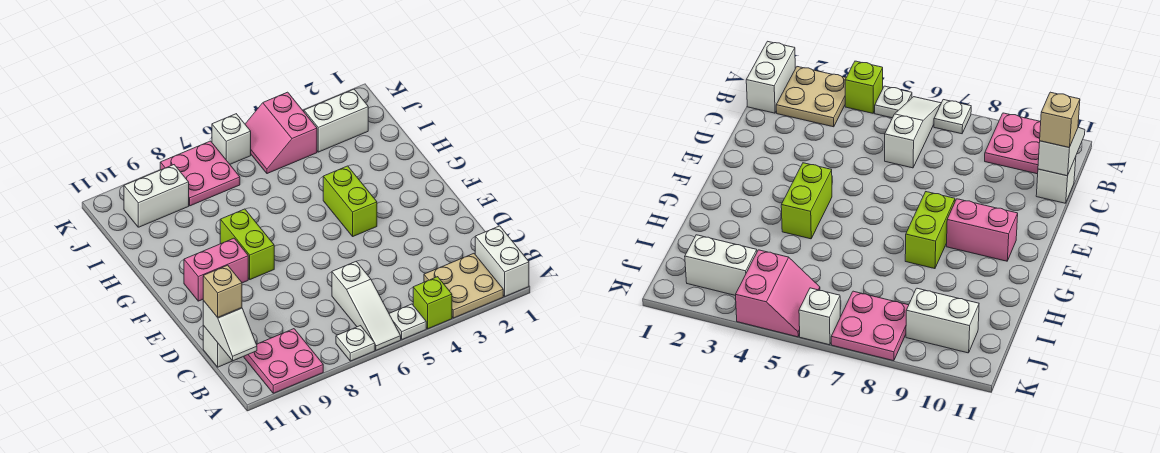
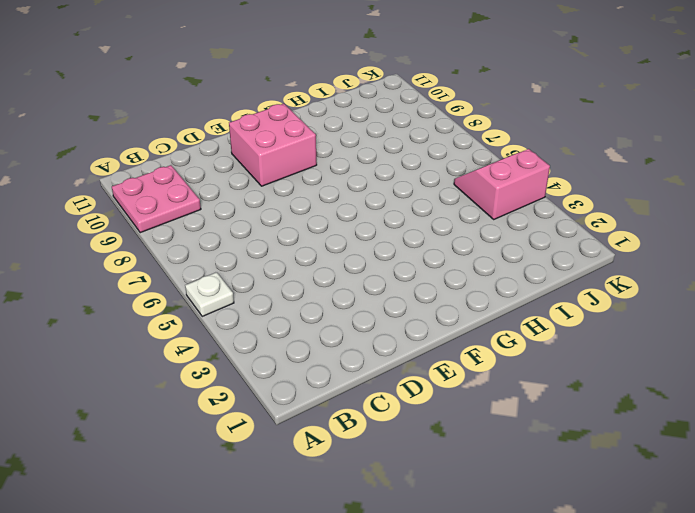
pink brick E9:F10 level 1 -> pink brick F9:F10 level 1
none -> white brick A1:B1 level 1
none -> tan plate A2:B3 level 1
none -> lime brick A4 level 1

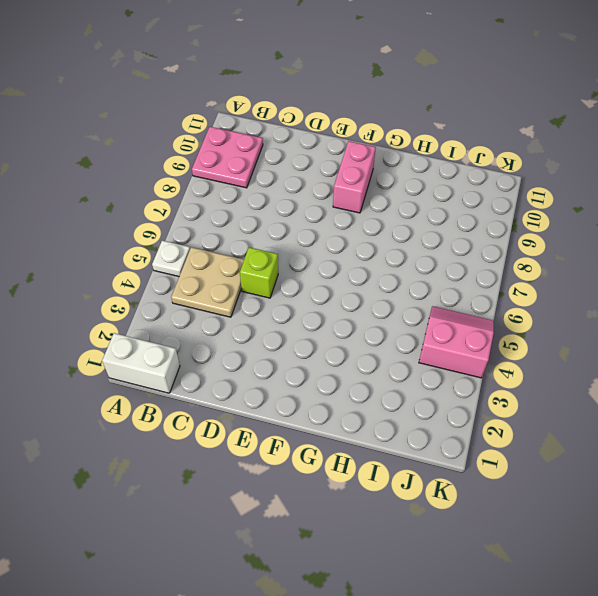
tan plate B4:C5 level 1 -> tan plate A2:B3 level 1
lime brick D5 level 1 -> lime brick A4 level 1
none -> white slope A6:C6 level 1 top C
none -> white plate A7 level 1
none -> white brick C11 level 1

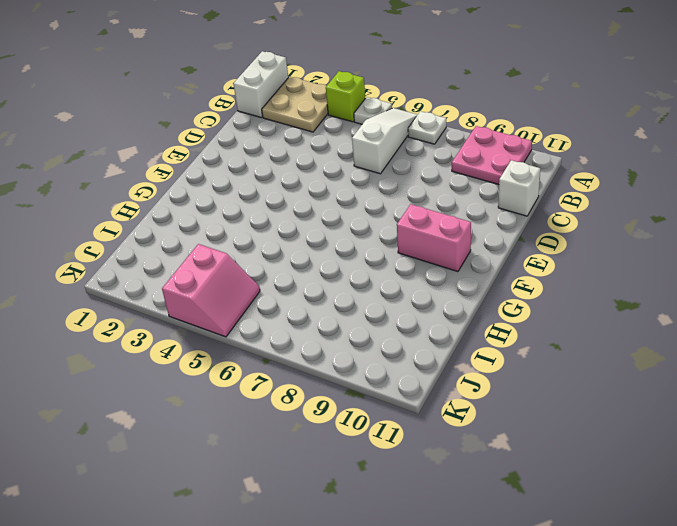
none -> lime brick F4:G4 level 1
none -> lime brick F8:G8 level 1
none -> white brick J2:J3 level 1

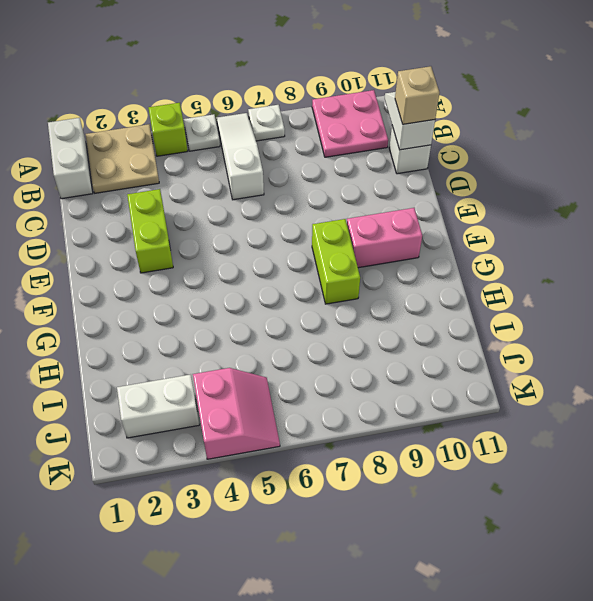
lime brick D3:E3 level 1 -> lime brick F4:G4 level 1
none -> pink plate J7:K8 level 1
none -> white brick J9:J10 level 1
none -> white brick K6 level 1

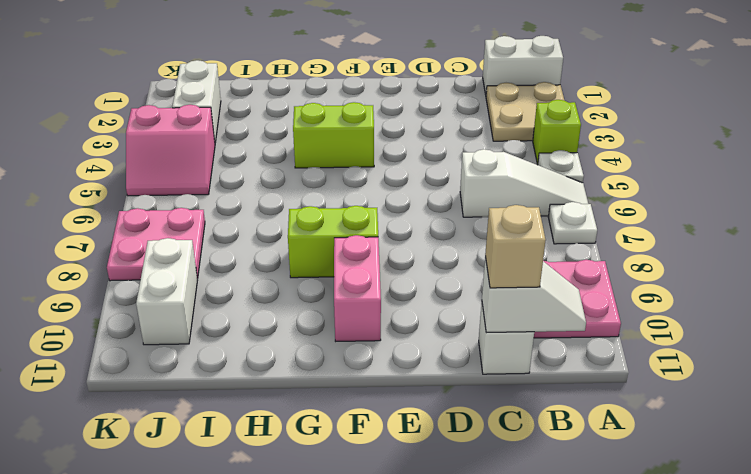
none -> white brick K6 level 1

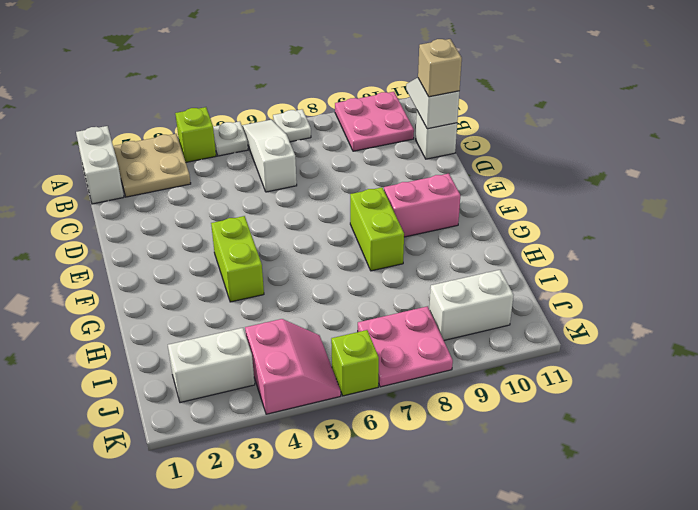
lime brick K6 level 1 -> white brick K6 level 1

